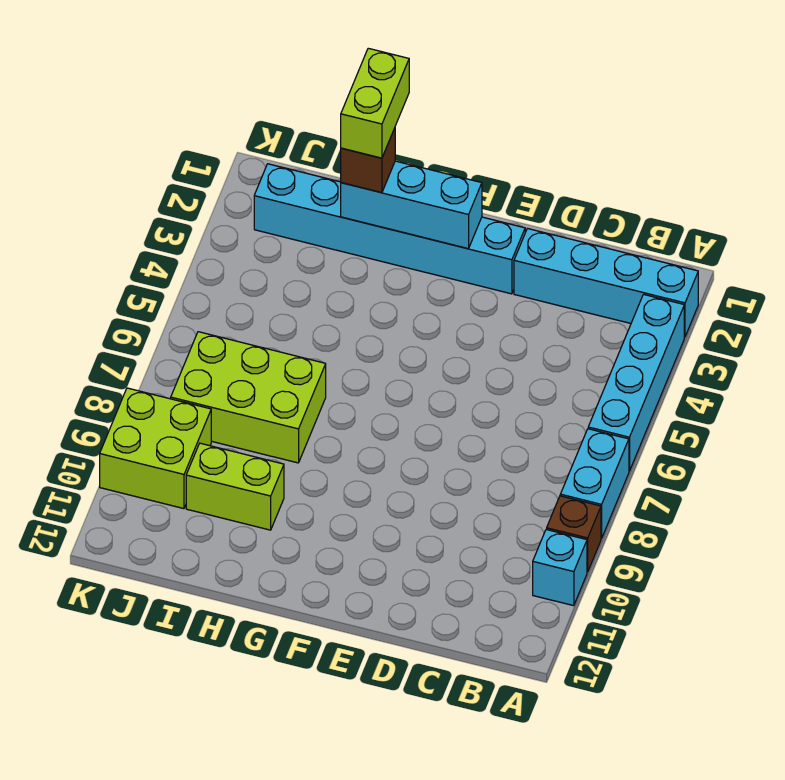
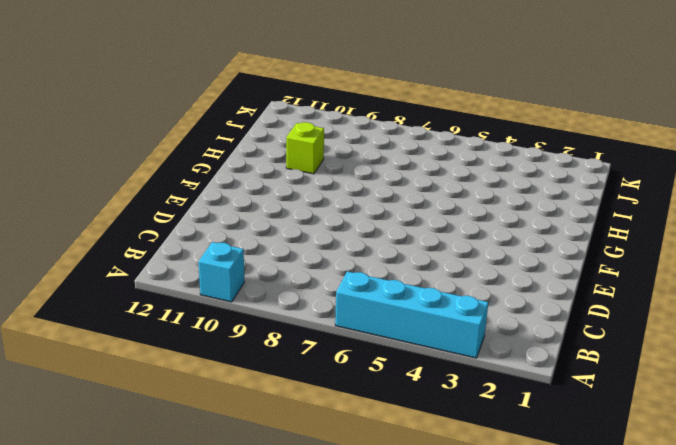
lime brick H10 level 1 -> lime brick H10:I10 level 1
none -> cyan brick A2:D2 level 1
none -> cyan brick A7:A8 level 1
none -> brown brick A9 level 1

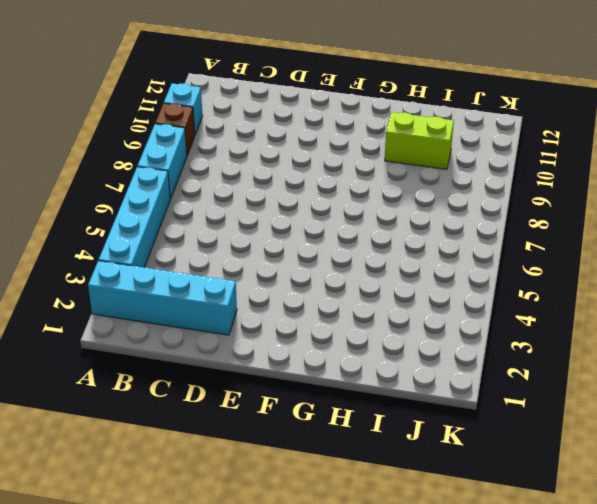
none -> cyan brick E2:J2 level 1
none -> lime brick H7:J8 level 1
none -> lime brick J9:K10 level 1

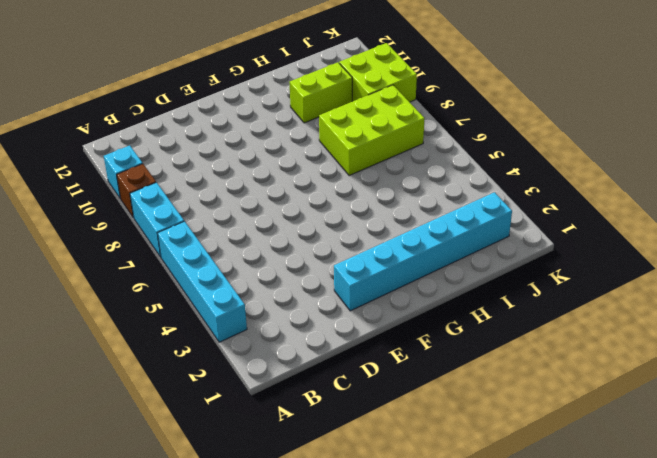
none -> cyan brick A2:D2 level 1
none -> cyan brick F2:H2 level 2
none -> brown brick H2 level 3

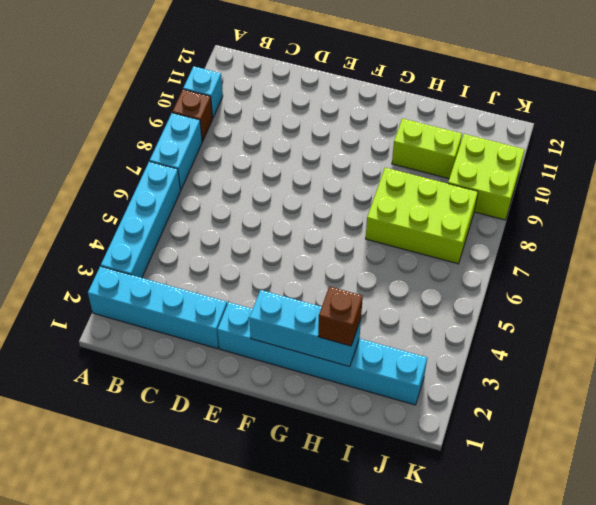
none -> lime brick H1:H2 level 4

